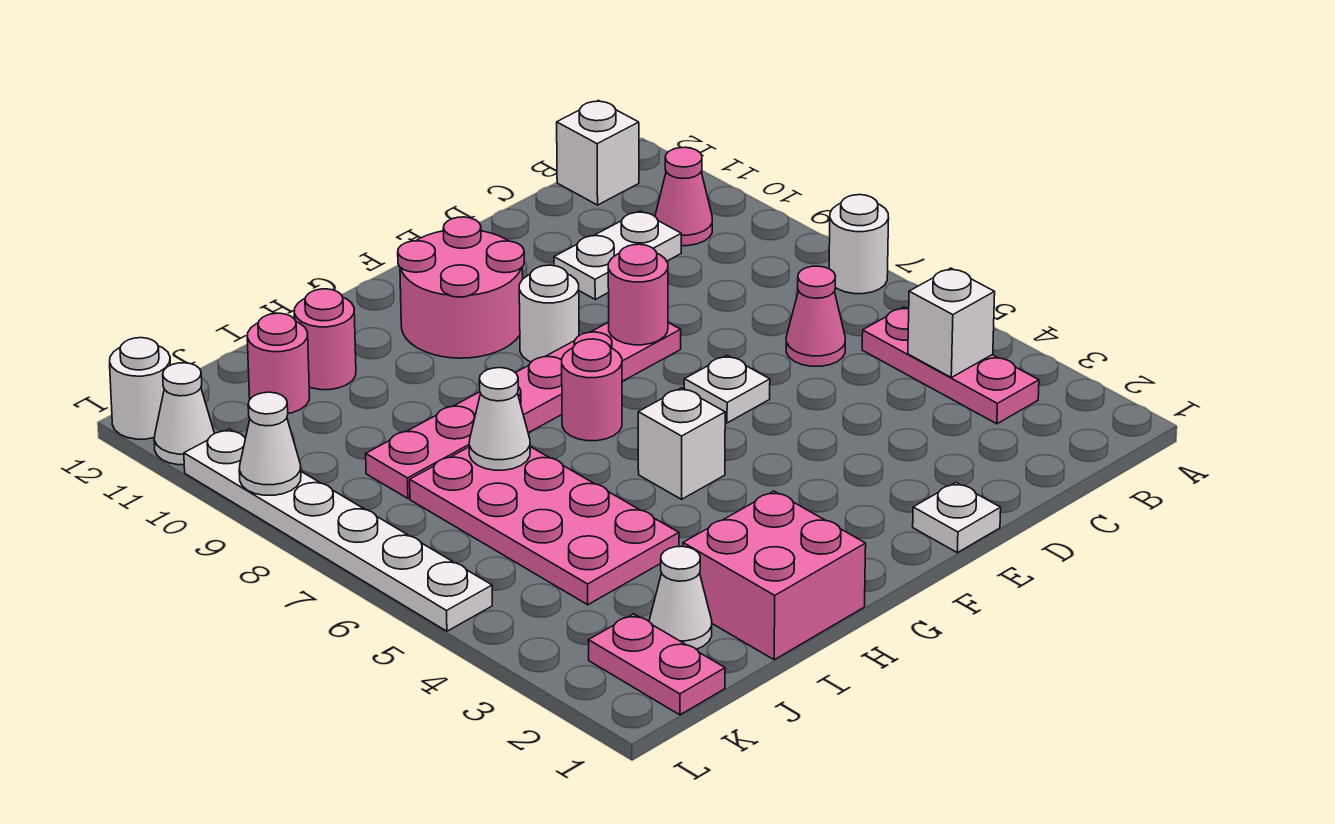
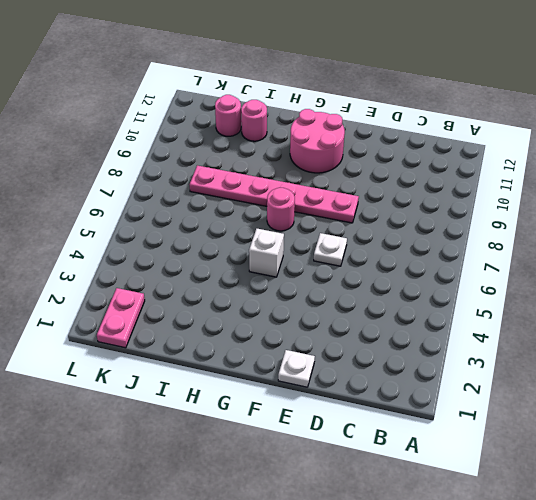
none -> white round brick A7 level 1
none -> pink plate B3:B5 level 1
none -> pink cone B10 level 1

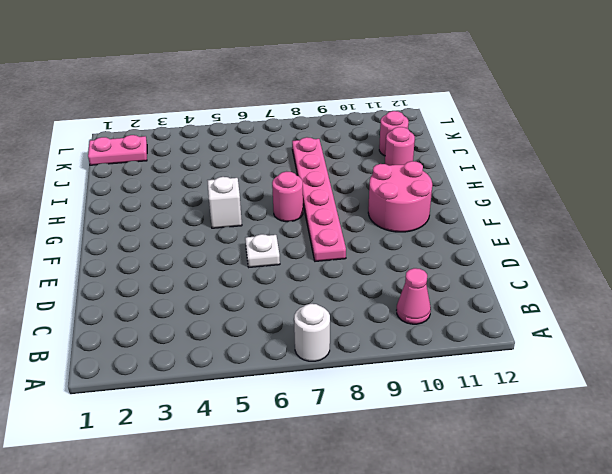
none -> pink plate B3:B5 level 1
none -> white brick B12 level 1
none -> pink cone C6 level 1

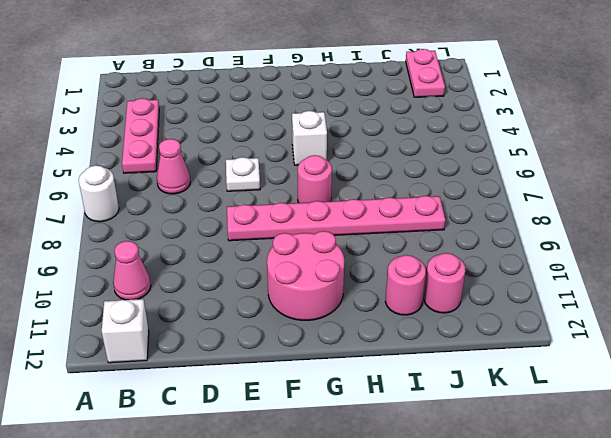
none -> white plate C10:D10 level 1
none -> white plate E1 level 1
none -> white round brick F9 level 1

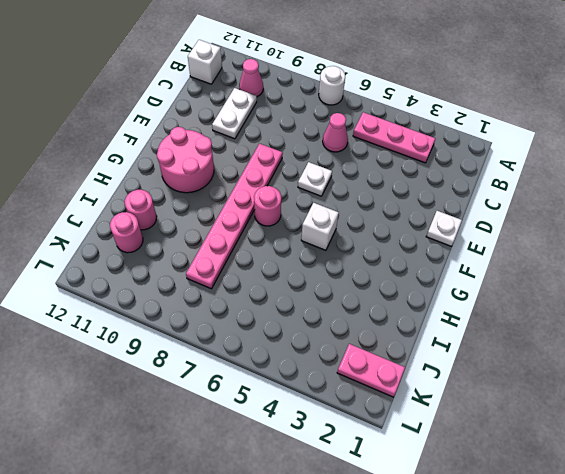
none -> white round brick F9 level 1
none -> pink brick H1:I2 level 1
none -> pink plate I4:J7 level 1

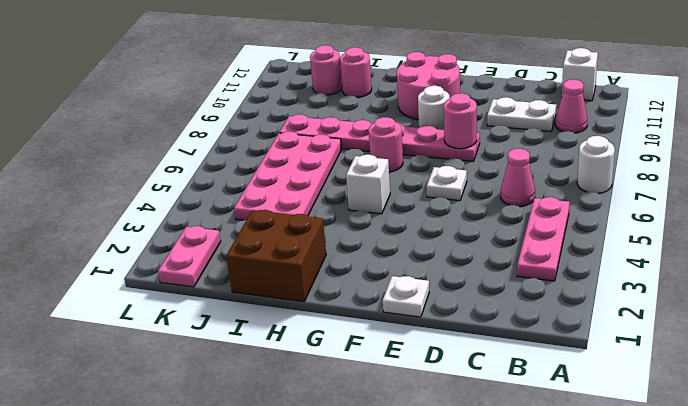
brown brick H1:I2 level 1 -> pink brick H1:I2 level 1
none -> white cone J2 level 1
none -> white plate L5:L10 level 1
none -> white cone L11 level 1

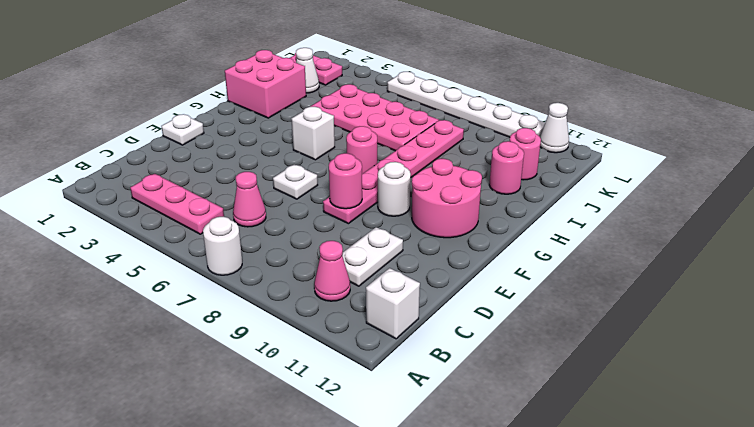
none -> white round brick L12 level 1
none -> white brick B4 level 2
none -> white cone I7 level 2

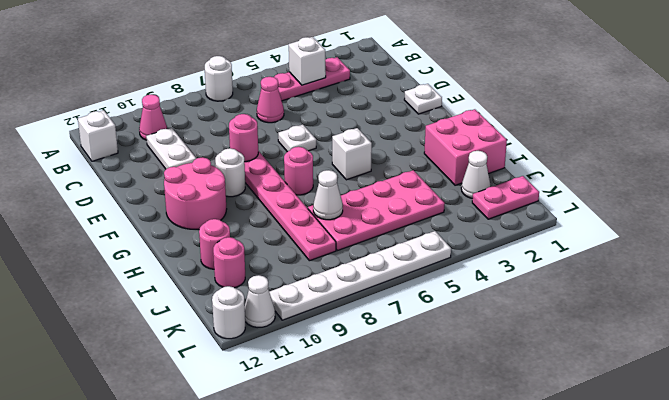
none -> white cone L9 level 2

